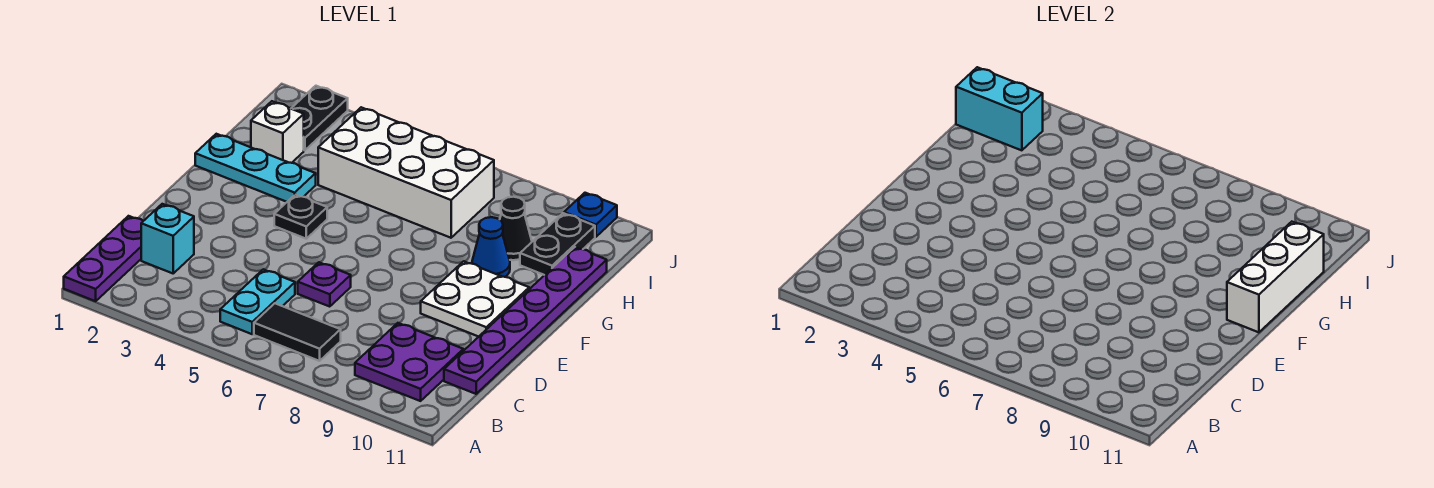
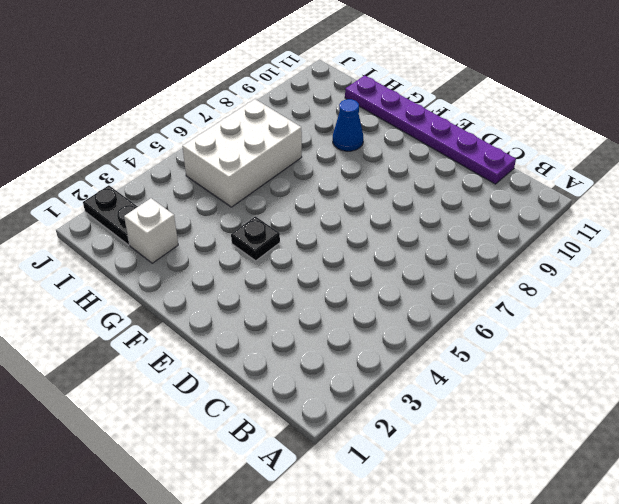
white brick H5:I7 level 1 -> white brick H4:I7 level 1
none -> purple plate A1:C1 level 1
none -> cyan plate B5:C5 level 1
none -> black tile B6:B7 level 1

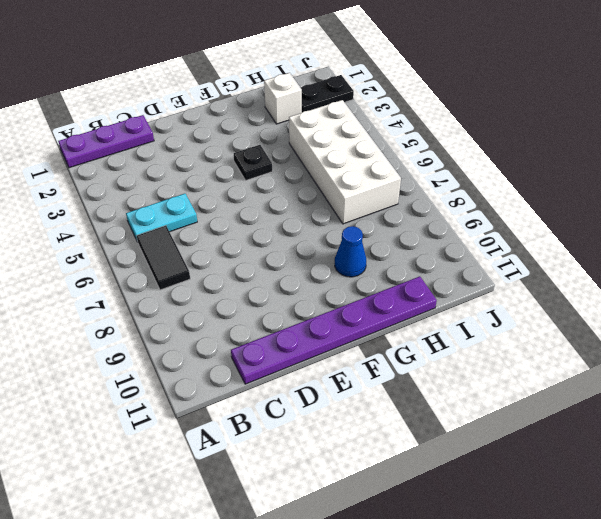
none -> purple plate B9:C10 level 1
none -> cyan brick C2 level 1
none -> purple plate D6 level 1

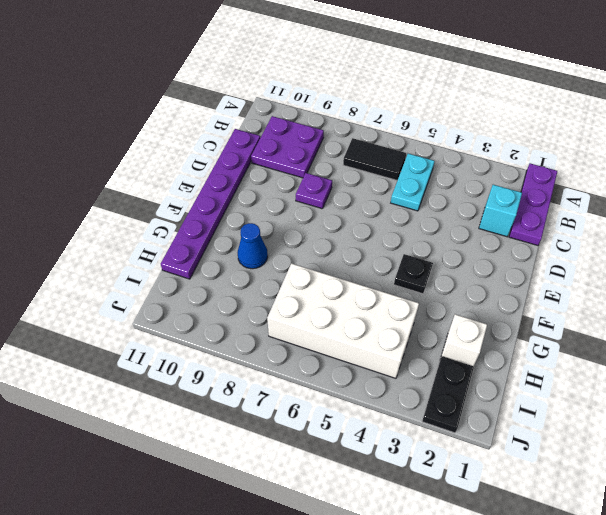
purple plate D8 level 1 -> purple plate D6 level 1
none -> white plate E9:F10 level 1
none -> cyan plate G1:G3 level 1
none -> black cone H9 level 1

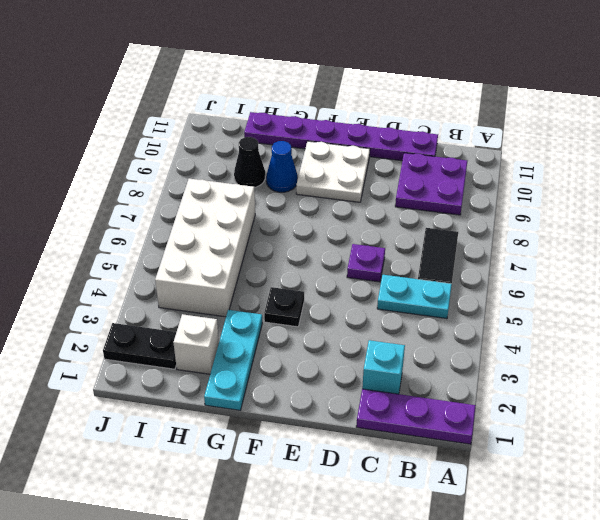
none -> black plate H10:I10 level 1
none -> blue plate J10 level 1
none -> white brick F11:H11 level 2

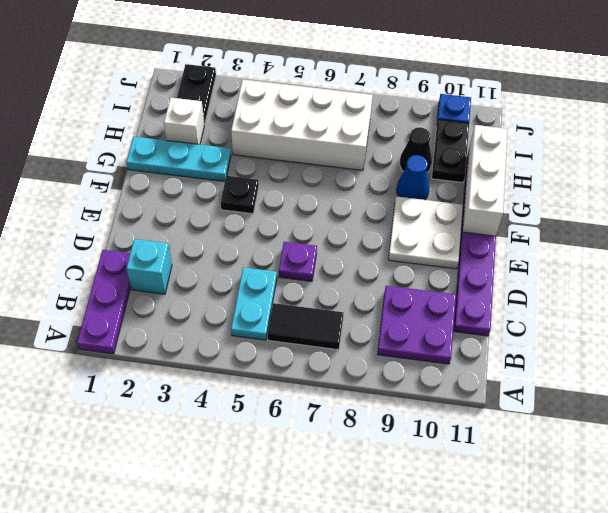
none -> cyan brick I1:I2 level 2

